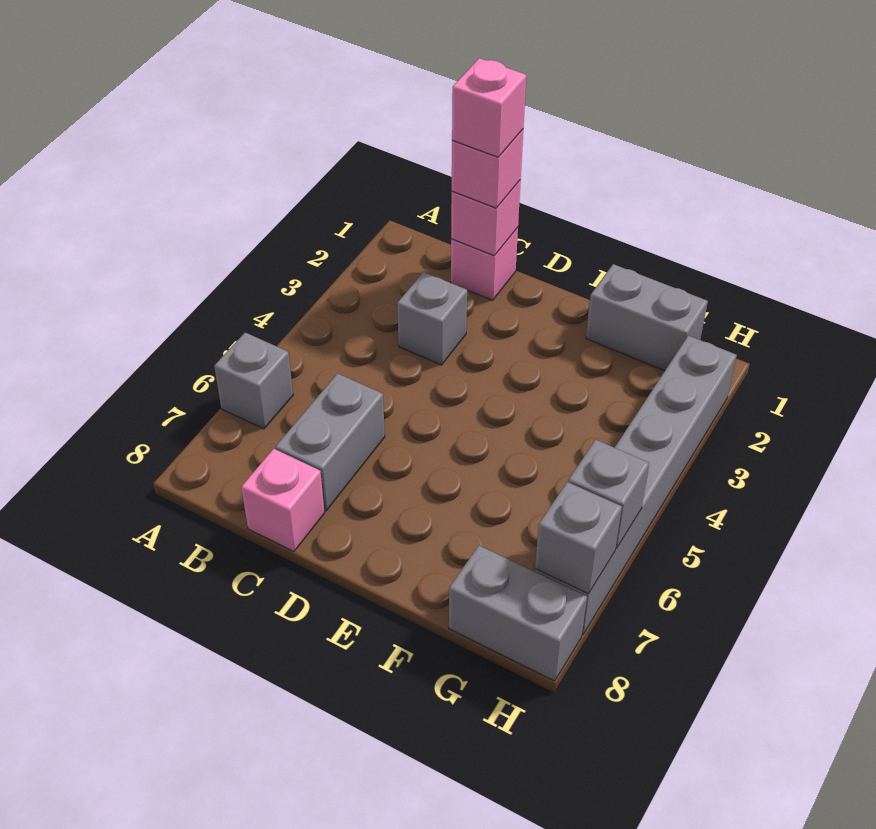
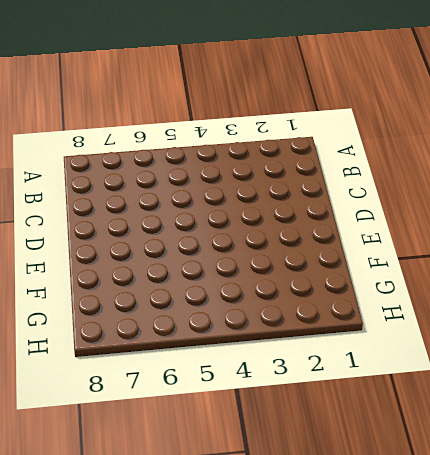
none -> grey brick A6 level 1
none -> pink brick C1 level 1
none -> grey brick C3 level 1

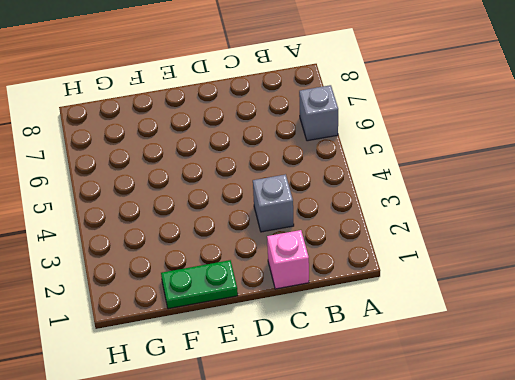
green plate E1:F1 level 1 -> grey brick F1:G1 level 1
none -> grey brick C6:C7 level 1
none -> pink brick C8 level 1
none -> grey brick G8:H8 level 1

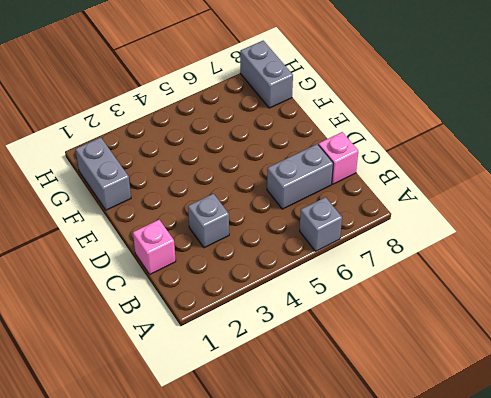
none -> grey brick H2:H7 level 1
none -> pink brick C1 level 2
none -> grey brick H6 level 2

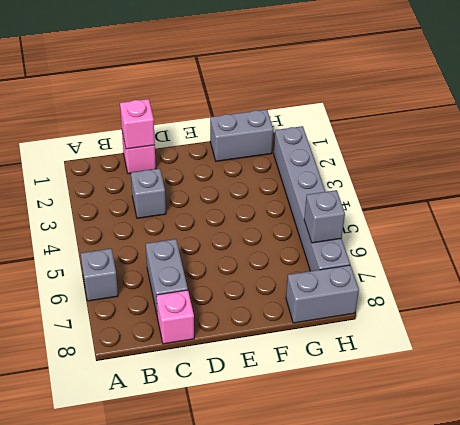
none -> grey brick H7 level 2
none -> pink brick C1 level 3
none -> pink brick C1 level 4

